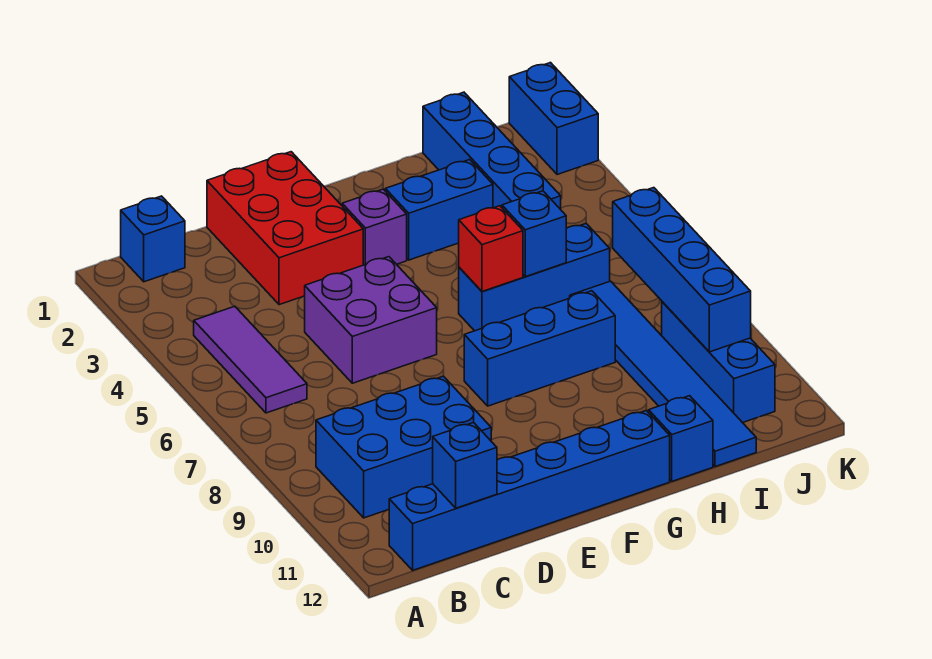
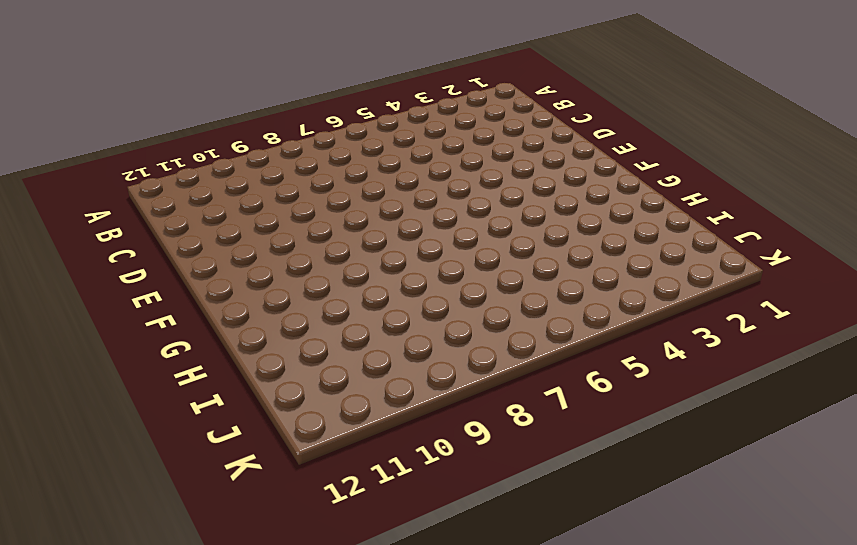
none -> blue brick B1 level 1
none -> purple tile B4:B6 level 1
none -> blue brick B9:D10 level 1

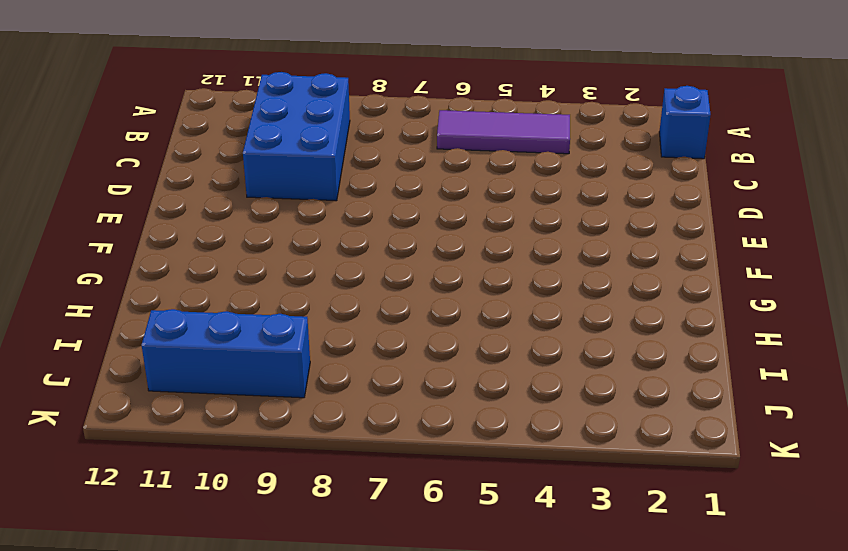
none -> blue brick B12:G12 level 1
none -> red brick D1:E3 level 1
none -> purple brick D5:E6 level 1

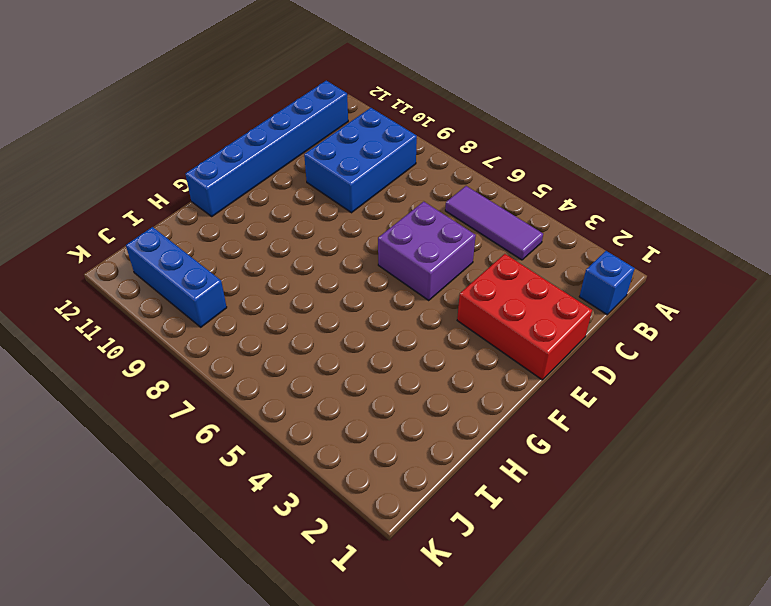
none -> purple brick F3 level 1
none -> blue brick F8:H8 level 1
none -> blue brick G3:H3 level 1

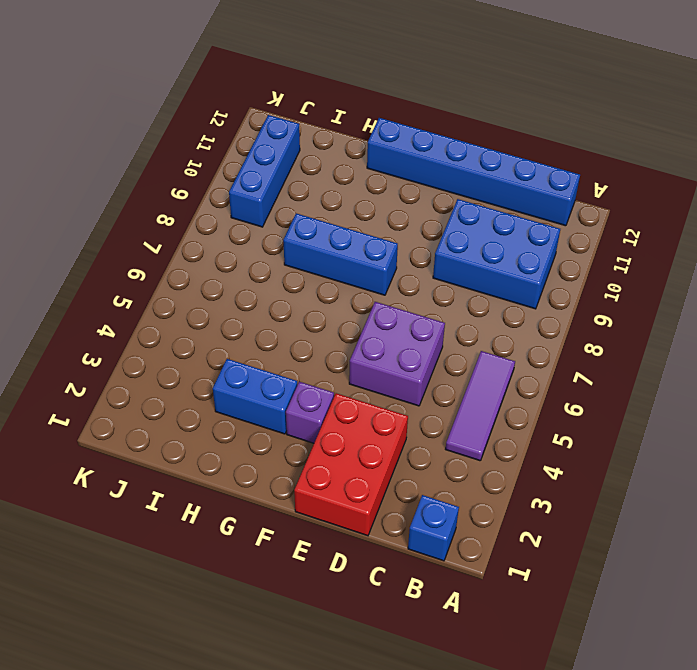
none -> blue brick G6:I6 level 1
none -> blue brick H12 level 1
none -> blue brick I1:I4 level 1

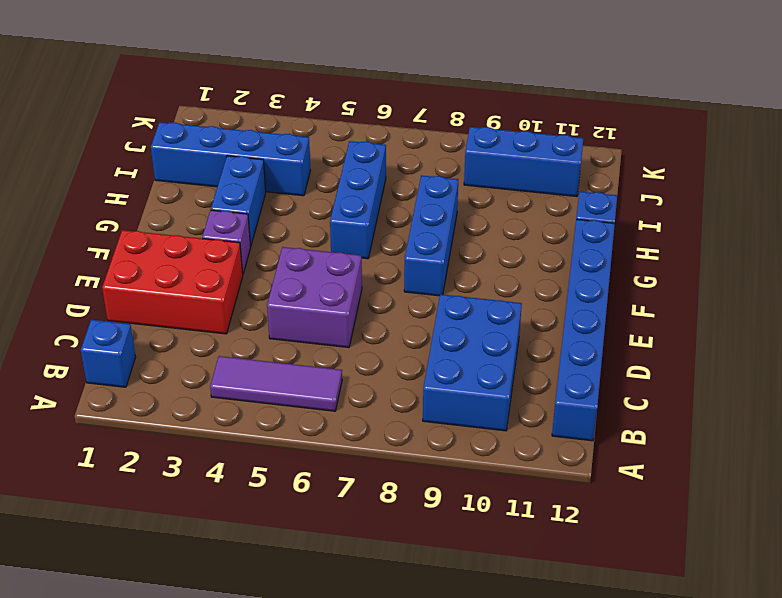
none -> blue tile I7:I12 level 1
none -> blue brick K1:K2 level 1
none -> blue brick C12 level 2

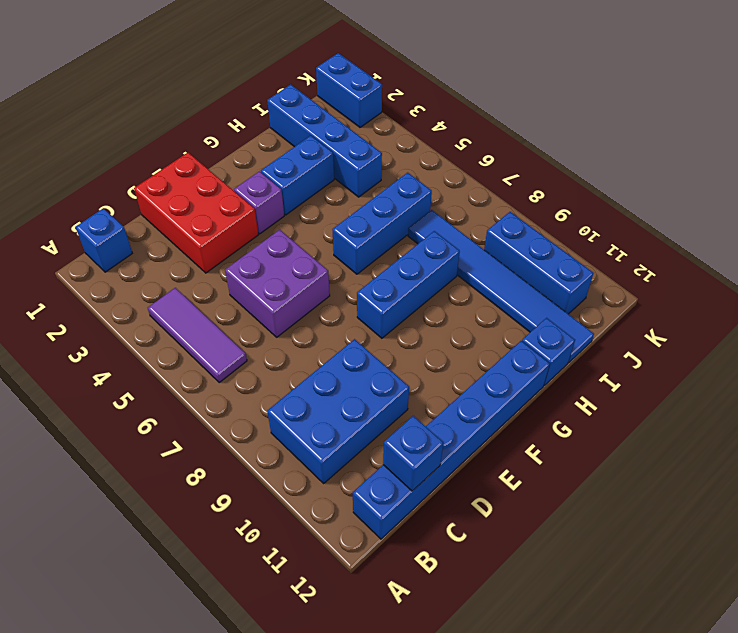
none -> red brick G6 level 2
none -> blue brick H6 level 2
none -> blue brick J7:J10 level 2

